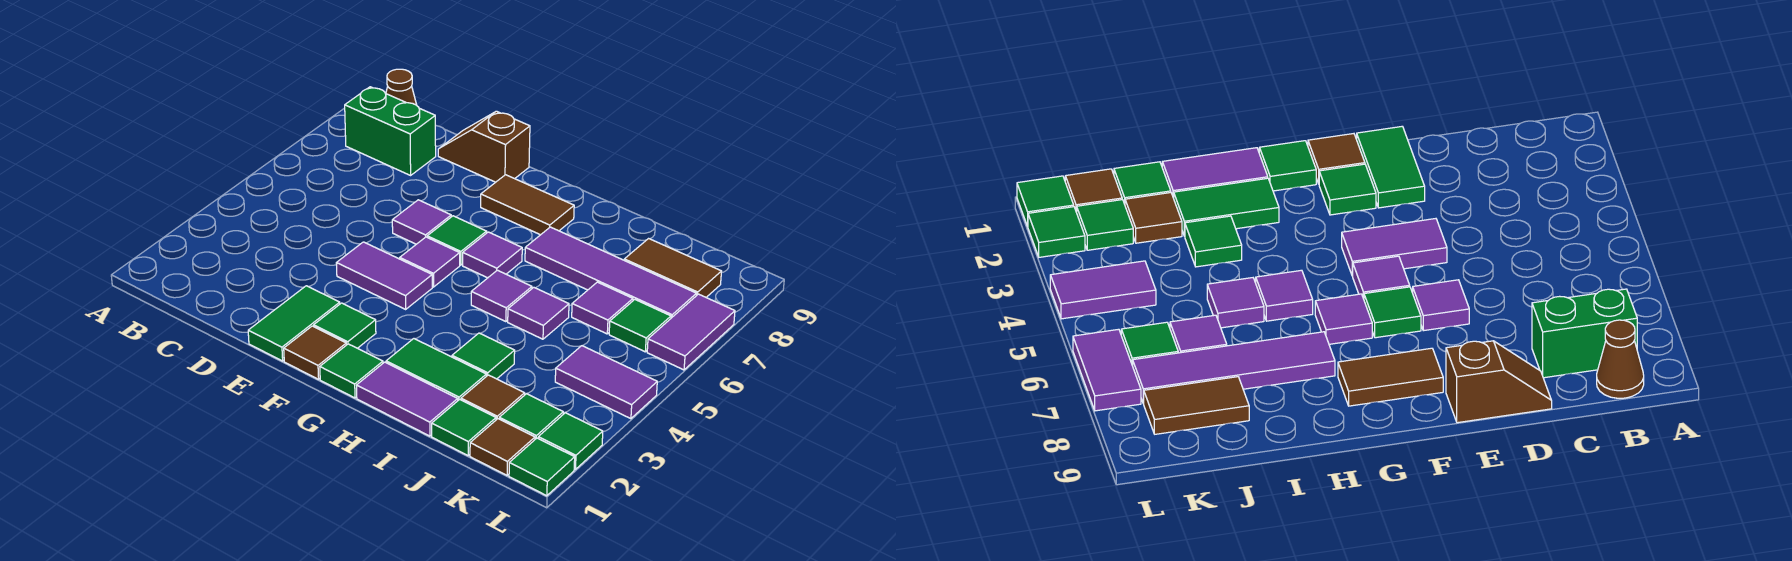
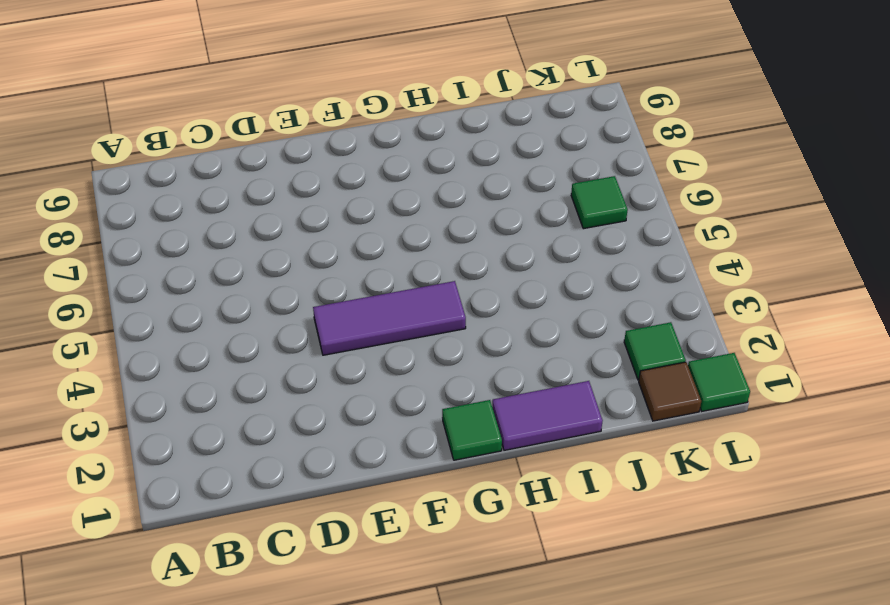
purple tile E4:G4 level 1 -> purple tile E4:F4 level 1
none -> green brick B8:C8 level 1
none -> brown cone B9 level 1
none -> brown slope D9:E9 level 1 top E
none -> green tile E1:E2 level 1

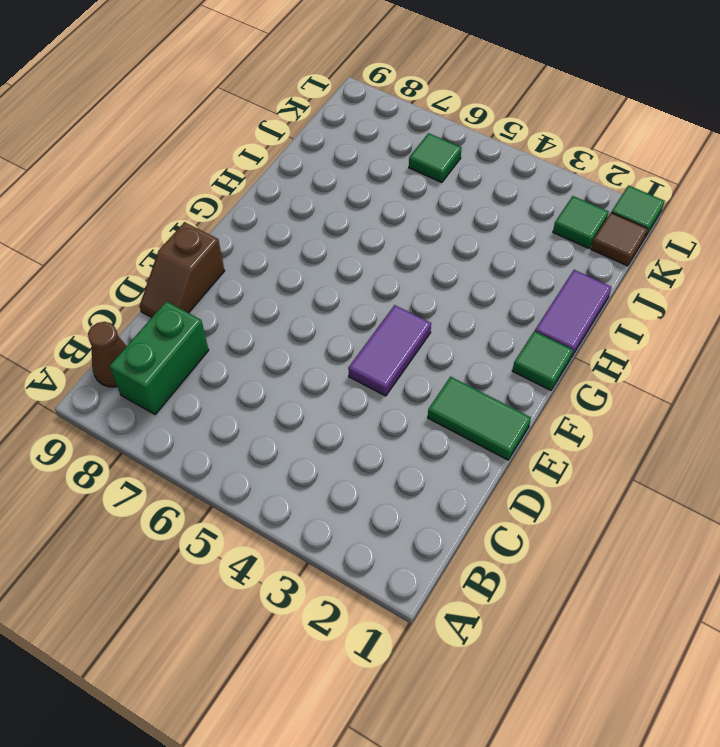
none -> purple tile E6 level 1
none -> brown tile F1 level 1
none -> green tile F2 level 1
none -> purple tile F5 level 1

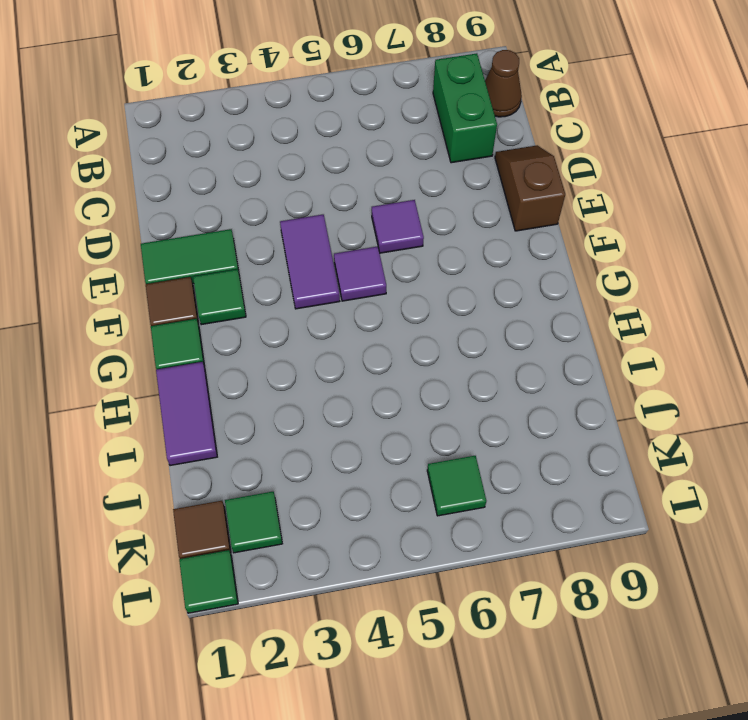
none -> green tile F6 level 1
none -> brown tile F8:G8 level 1
none -> purple tile G6 level 1
none -> green tile H2:I2 level 1

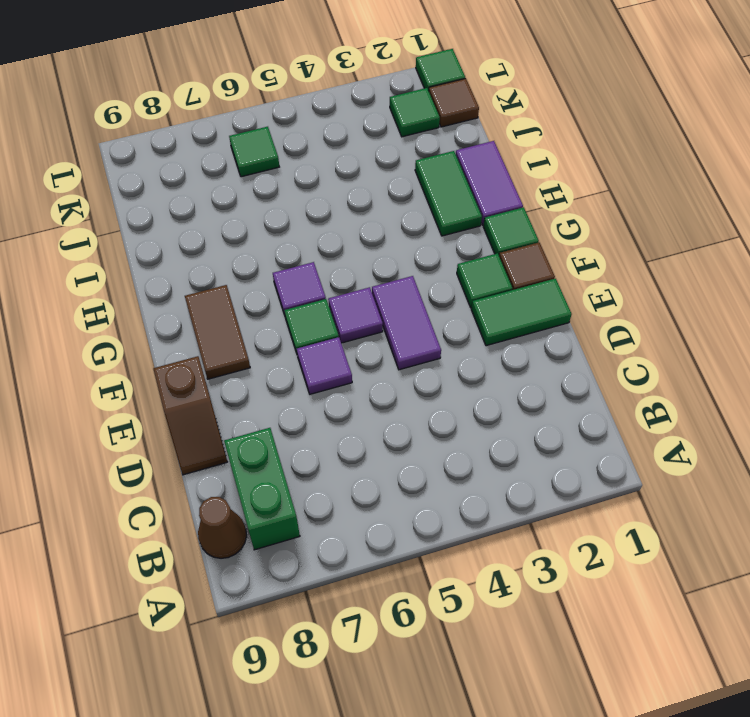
none -> purple tile H5 level 1
none -> purple tile H7:K7 level 1
none -> green tile I3 level 1
none -> purple tile I5 level 1

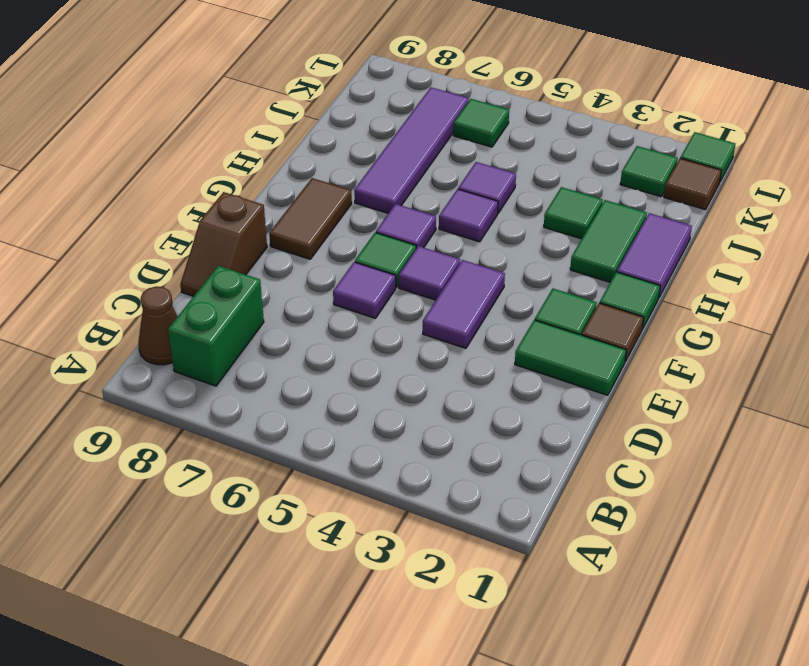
none -> green tile J1 level 1
none -> brown tile J2 level 1
none -> purple tile J6 level 1
none -> brown tile J8:K8 level 1

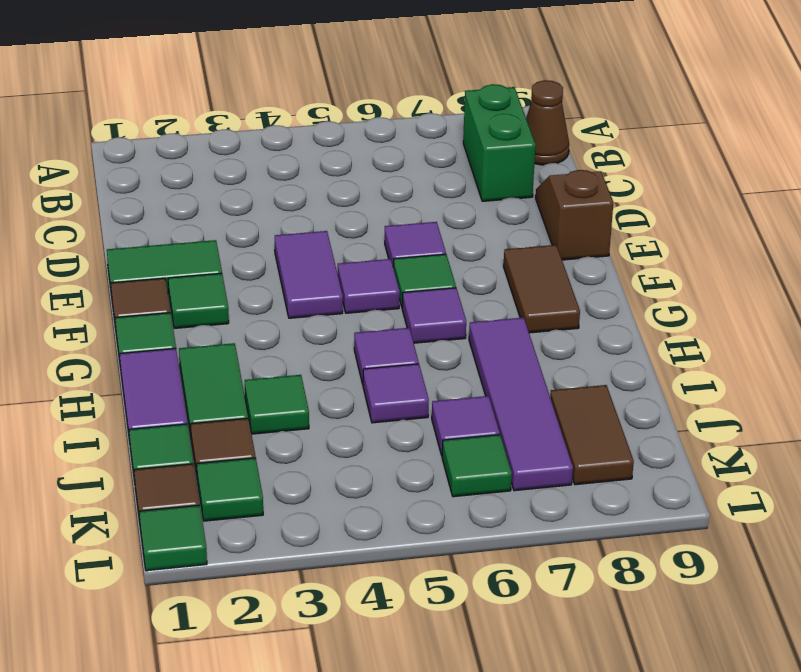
none -> purple tile K4:L4 level 1
none -> green tile L2 level 1
none -> purple tile L6:L7 level 1

